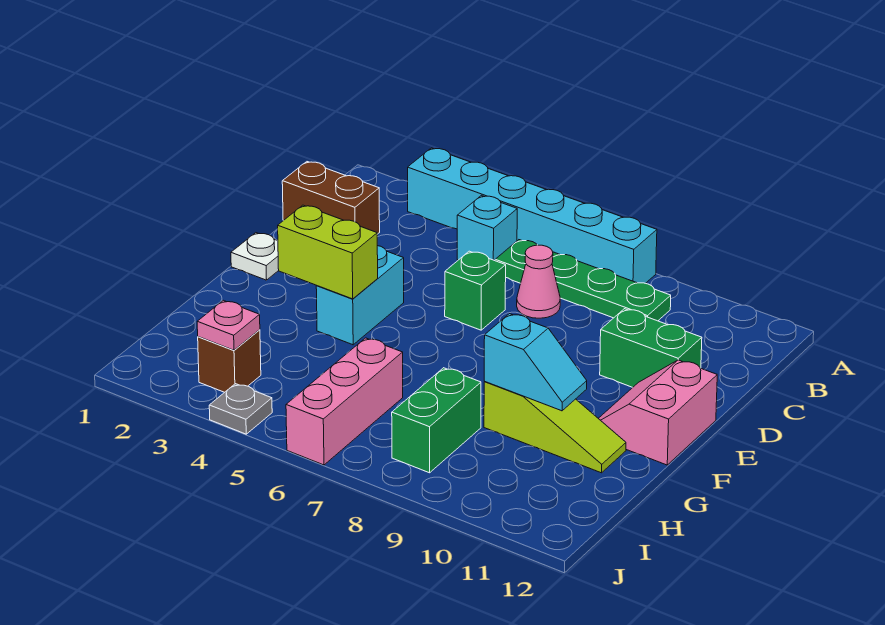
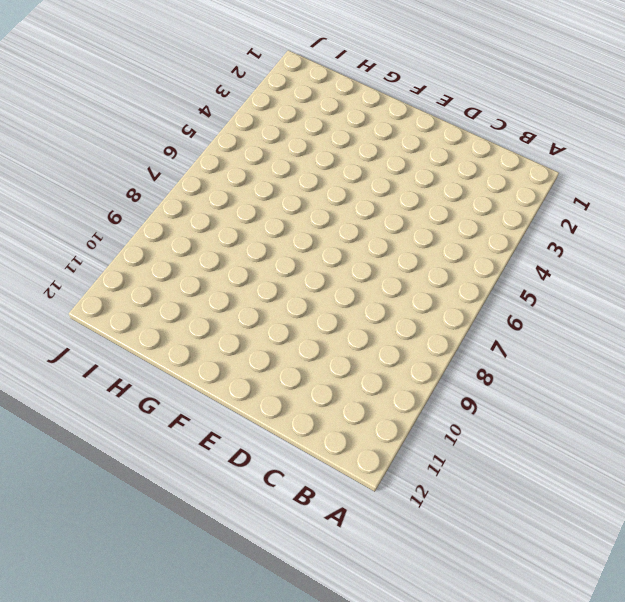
none -> cyan brick A3:A8 level 1
none -> cyan brick B5 level 1
none -> green plate B6:B9 level 1

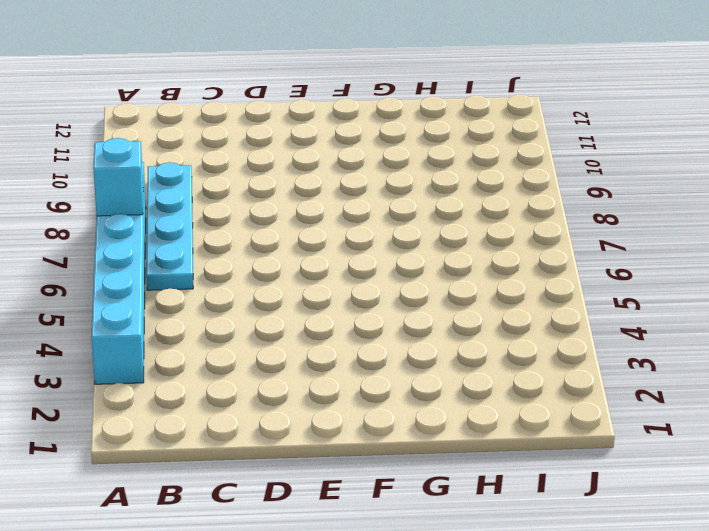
cyan brick A7 level 2 -> cyan brick B5 level 1
cyan plate B6:B9 level 1 -> green plate B6:B9 level 1
none -> brown brick C1:C2 level 1
none -> pink cone C7 level 1
none -> green brick D6 level 1

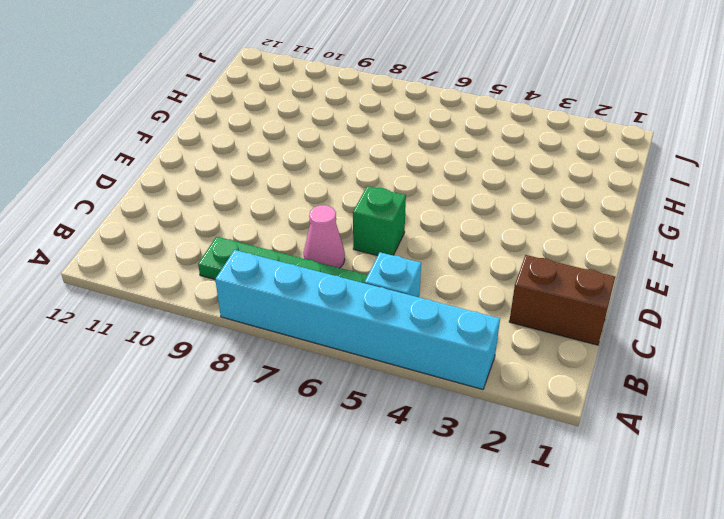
none -> green brick D10:D11 level 1
none -> white plate E1 level 1
none -> cyan brick E4:F4 level 1

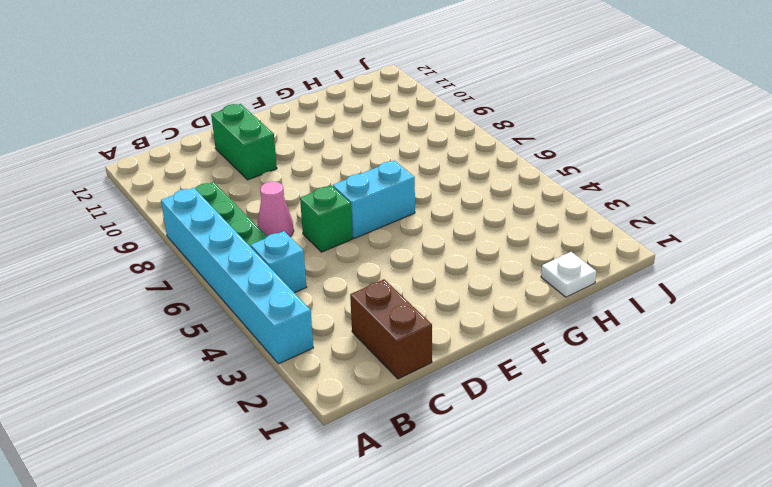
cyan brick E6:F6 level 1 -> cyan brick E4:F4 level 1
white plate H1 level 1 -> white plate E1 level 1
none -> pink slope E11:F12 level 1 top 12
none -> lime slope G9:G11 level 1 top 9
none -> pink brick H6:J6 level 1

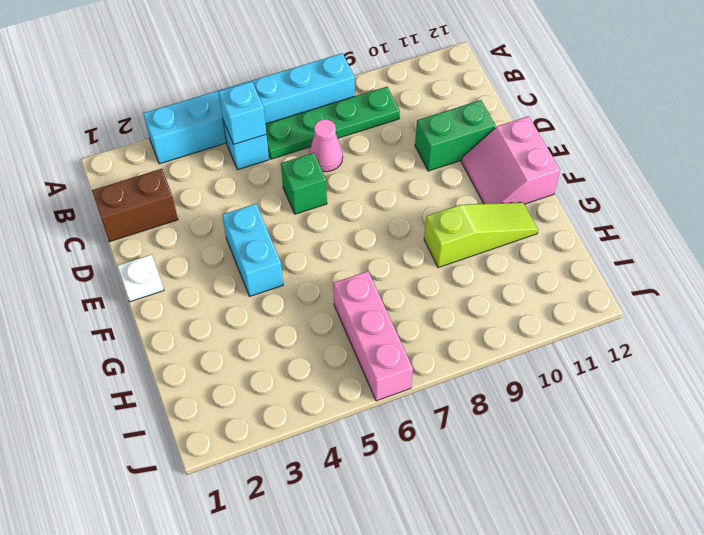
cyan brick B5 level 2 -> none
none -> green brick H8:I8 level 1
none -> brown brick I3 level 1
none -> grey plate J4 level 1

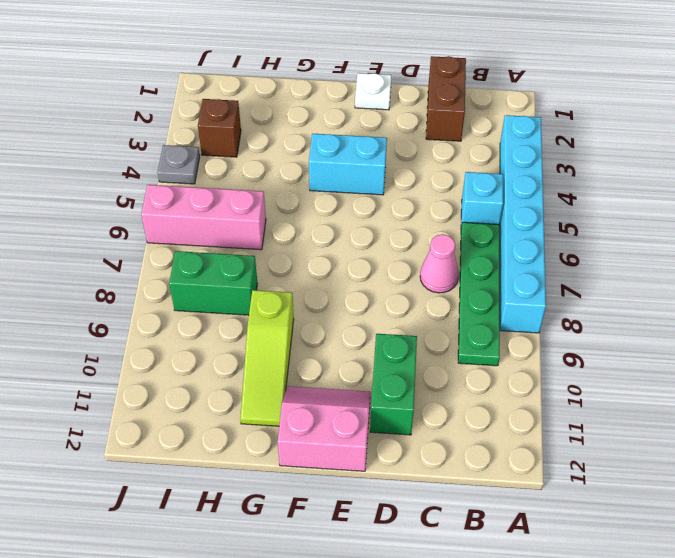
none -> green brick D6 level 1
none -> lime brick F3:F4 level 2
none -> cyan slope G9:G10 level 2 top 9

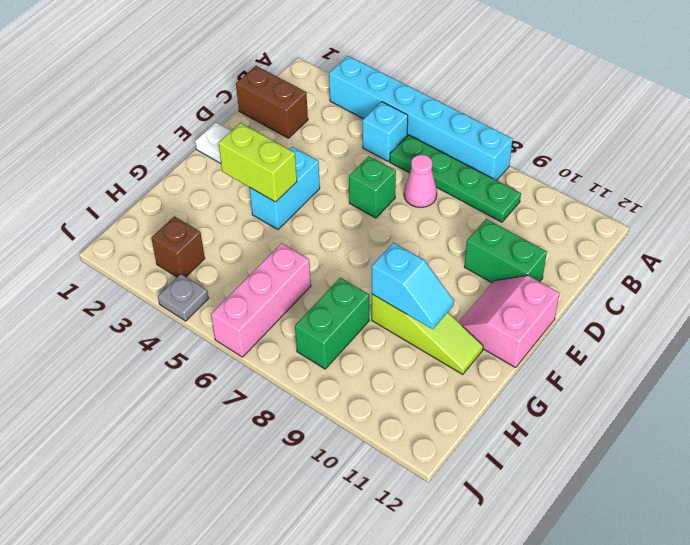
none -> pink plate I3 level 2

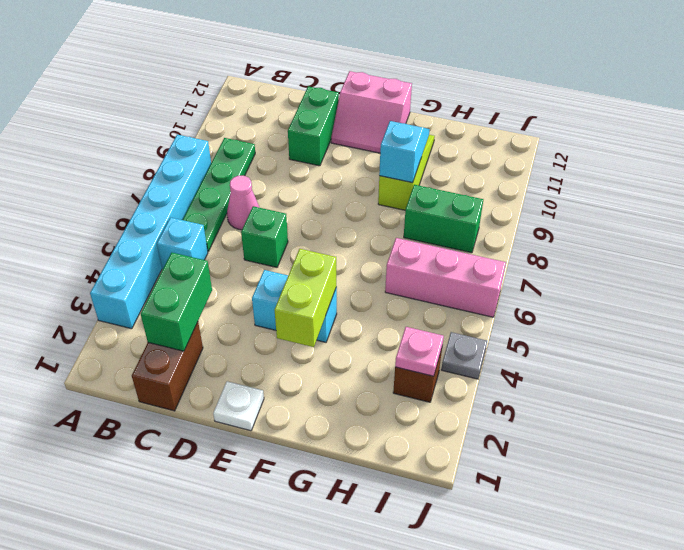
green brick C2:C3 level 2 -> none

